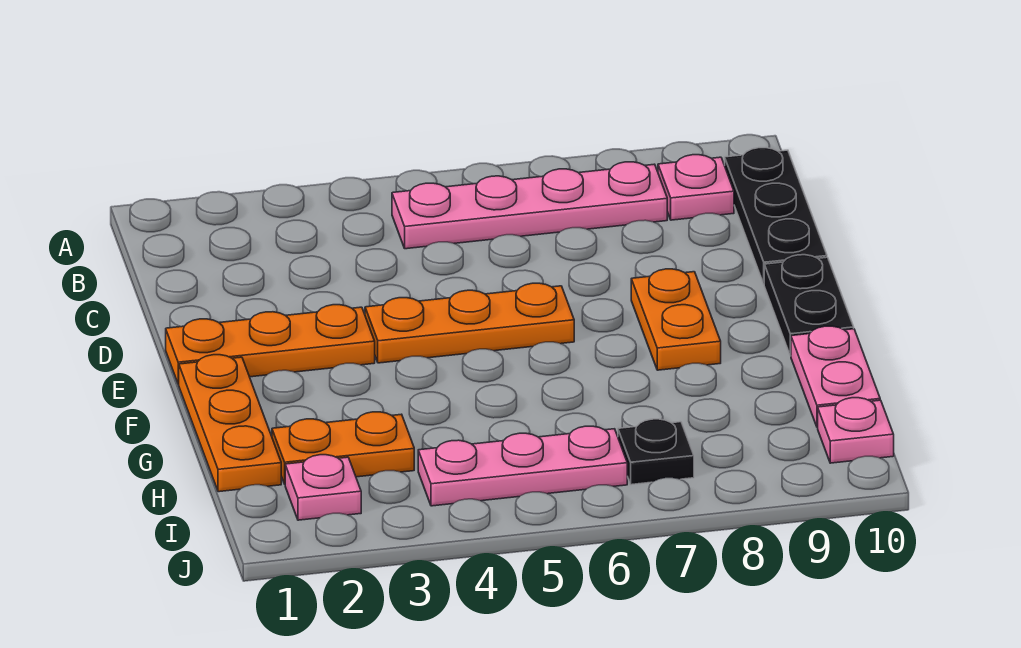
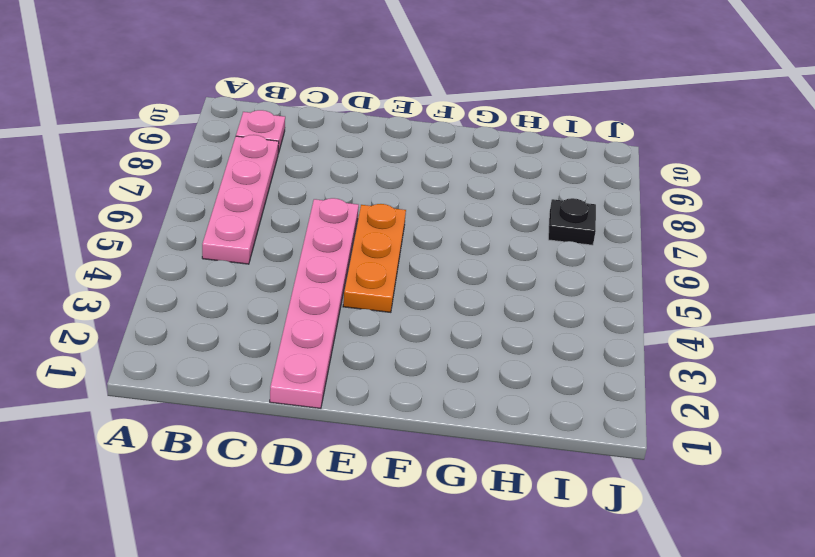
pink plate D1:D6 level 1 -> none
none -> black plate B10:D10 level 1
none -> orange plate E1:E3 level 1
none -> orange plate E8:F8 level 1

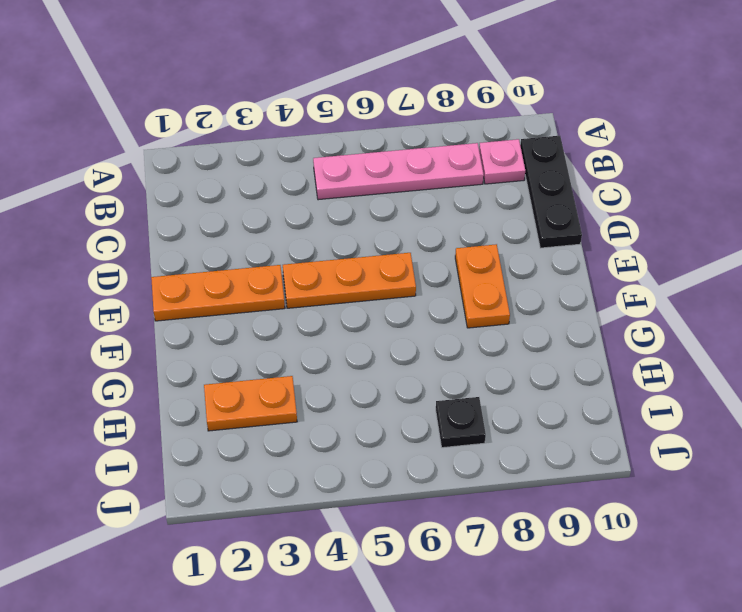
none -> black plate E10:F10 level 1
none -> orange plate F1:H1 level 1
none -> pink plate G10:H10 level 1

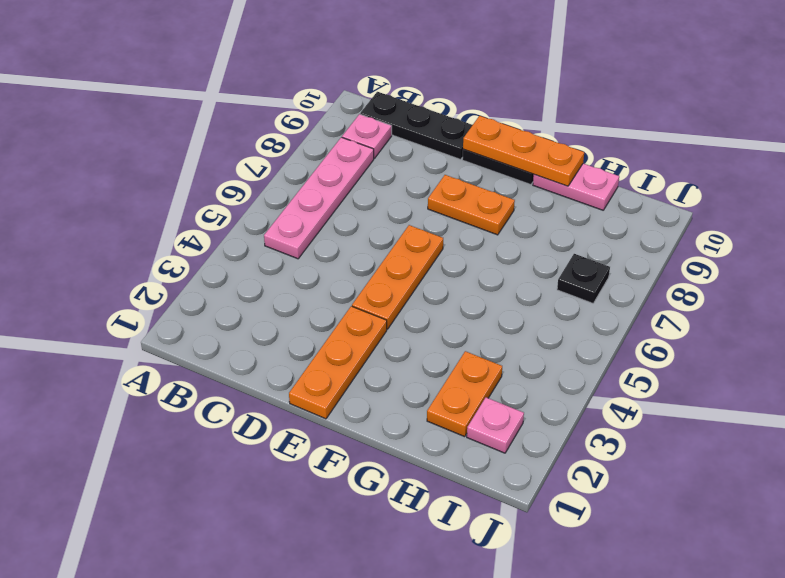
orange plate E10:G10 level 2 -> orange plate F1:H1 level 1
none -> pink plate I4:I6 level 1
none -> pink plate I10 level 1

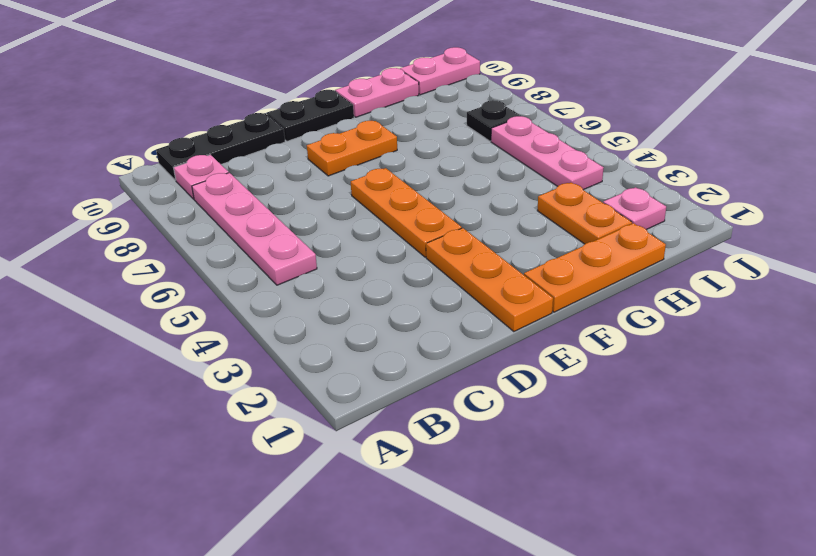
pink plate I10:J10 level 1 -> pink plate I10 level 1

